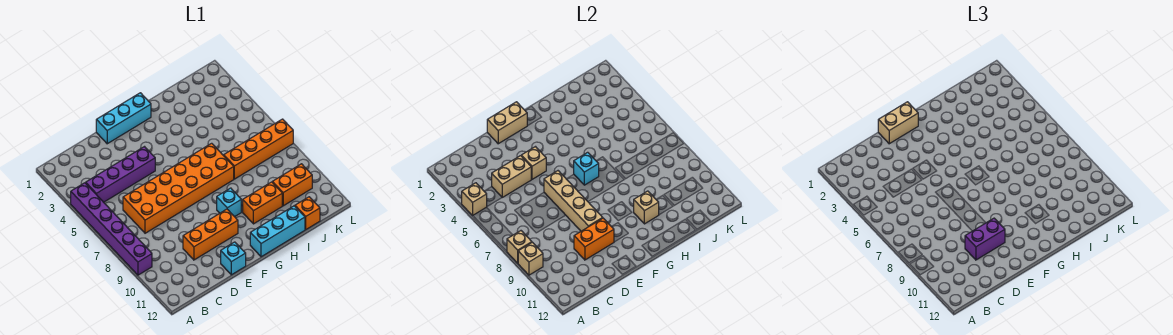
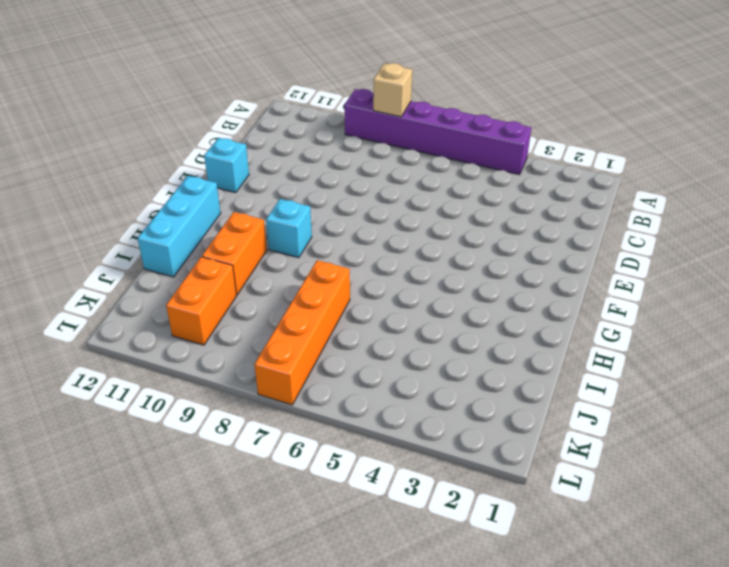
none -> purple brick B4:E4 level 1
none -> orange brick C6:H7 level 1
none -> orange brick D10:F10 level 1

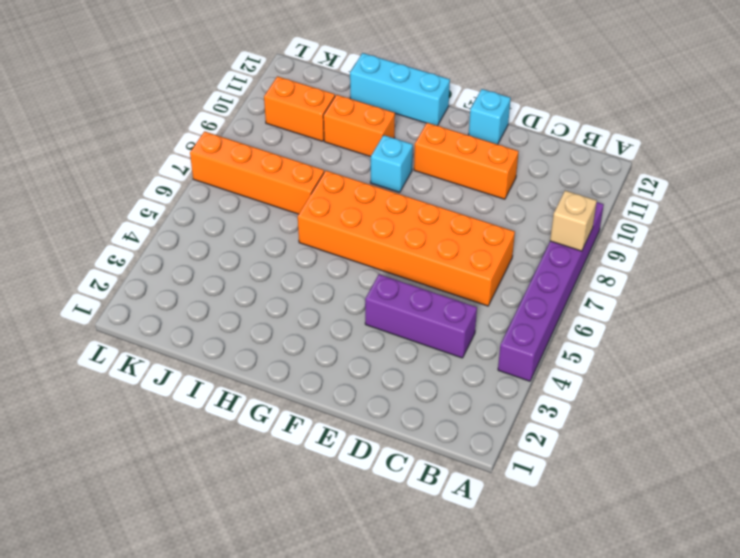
purple brick C4:E4 level 1 -> purple brick B4:E4 level 1
none -> cyan brick E1:G1 level 1
none -> orange brick J12 level 1
none -> tan brick A4 level 2

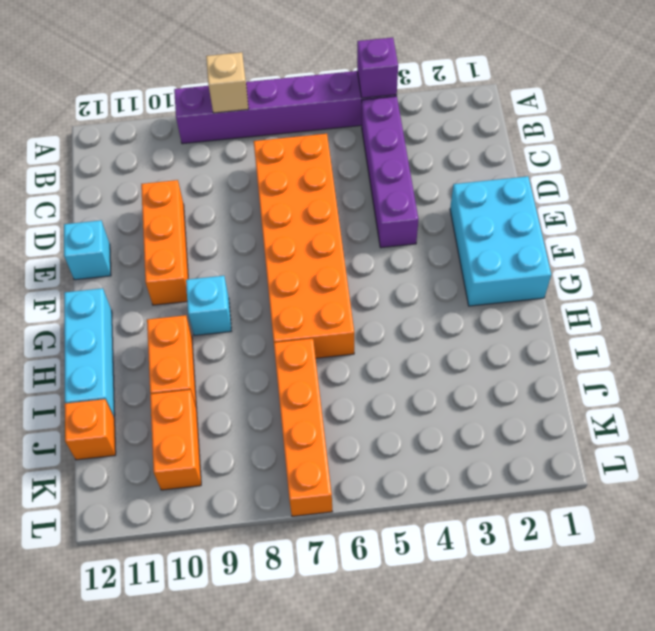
purple brick A4 level 2 -> tan brick A4 level 2
cyan brick E1:G2 level 1 -> cyan brick E1:G1 level 1
none -> tan brick A9 level 2
none -> tan brick C4:D4 level 2
none -> orange brick D10:E10 level 2

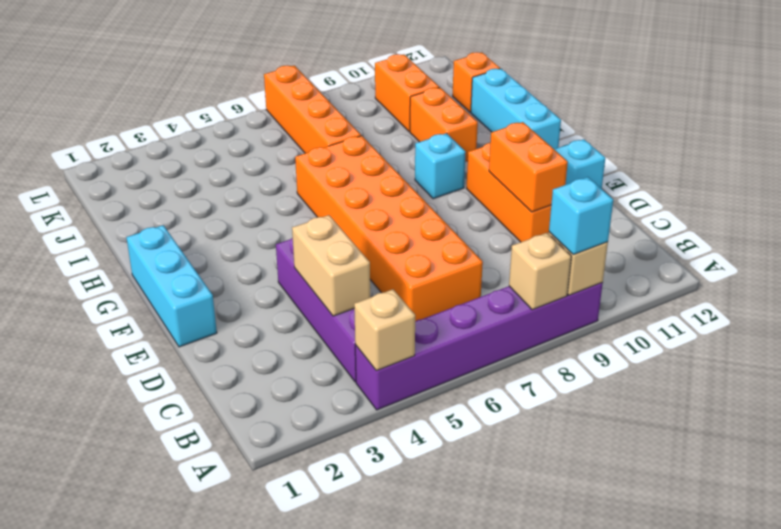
cyan brick A9 level 3 -> cyan brick G6 level 2
none -> tan brick E1:F1 level 2
none -> tan brick E4 level 2
none -> tan brick E6:E9 level 2

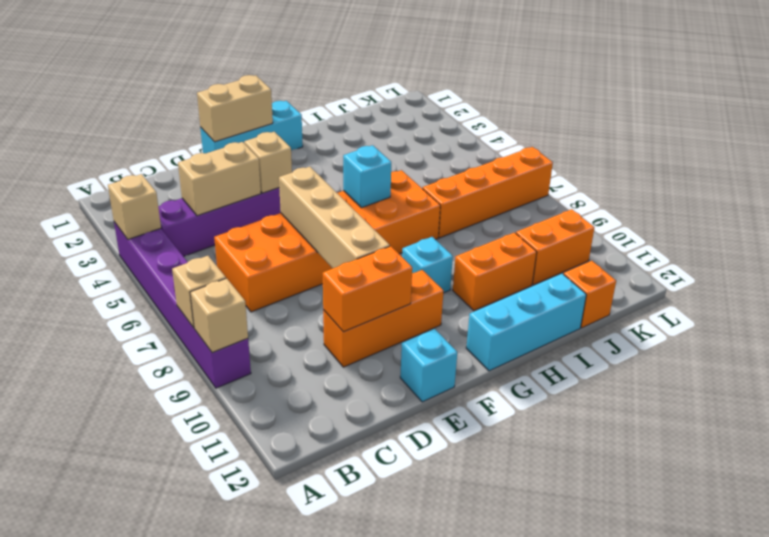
none -> tan brick H10 level 2
none -> purple brick D10:E10 level 3
none -> tan brick E1:F1 level 3

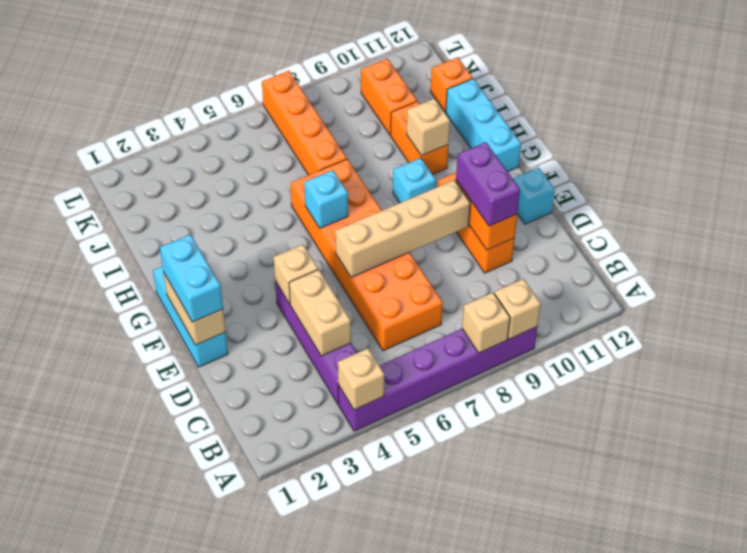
cyan brick E1:F1 level 3 -> tan brick E1:F1 level 3

